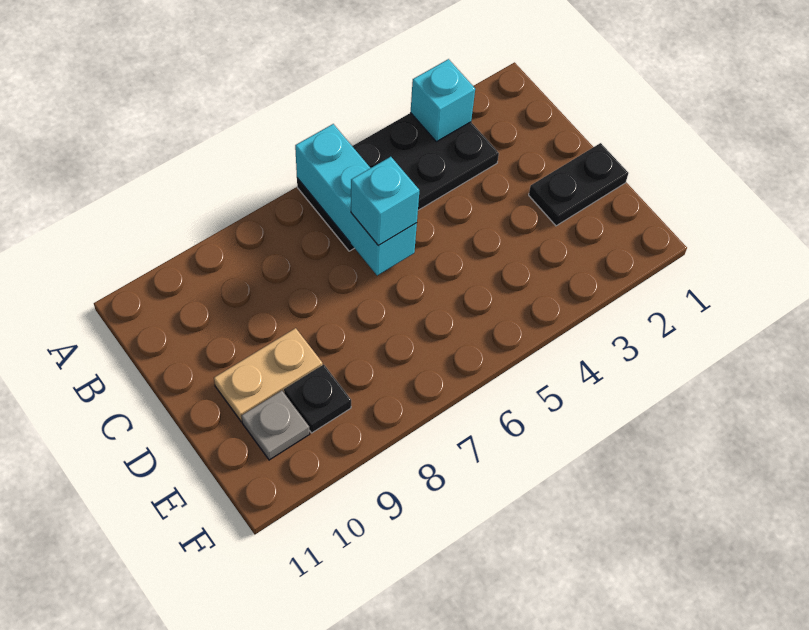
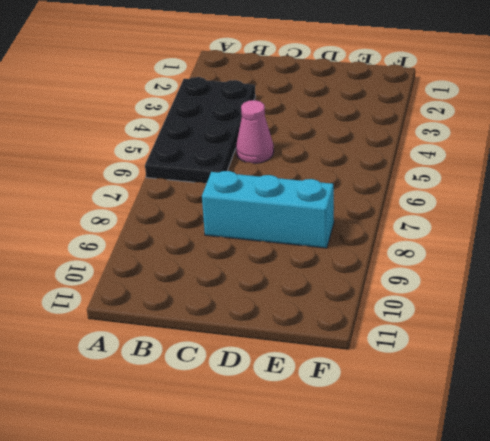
pink cone C5 level 1 -> none
cyan brick C8:E8 level 1 -> cyan brick A6:C6 level 2
none -> black plate D1:D2 level 1
none -> tan plate D9:D10 level 1

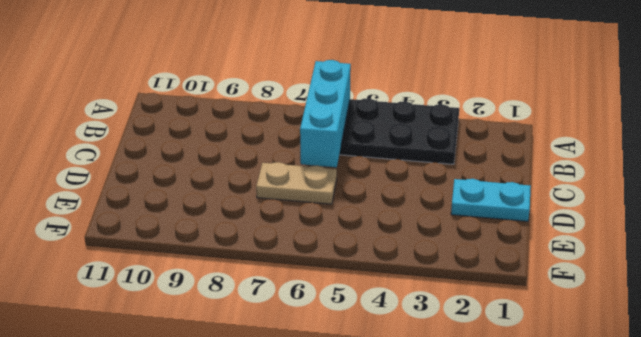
cyan plate D1:D2 level 1 -> black plate D1:D2 level 1
tan plate D6:D7 level 1 -> tan plate D9:D10 level 1
none -> black plate E9 level 1
none -> grey plate E10 level 1

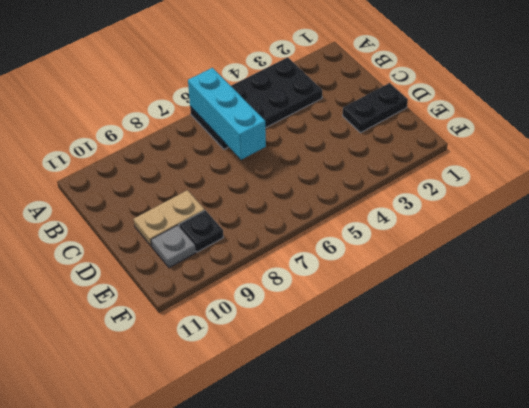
none -> cyan brick A3 level 2
none -> cyan brick C6 level 3

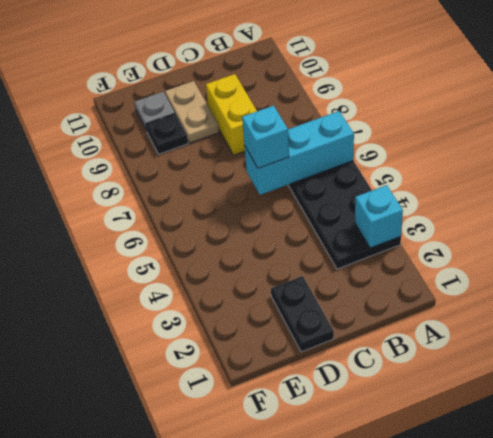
yellow brick C8:C9 level 1 -> none

